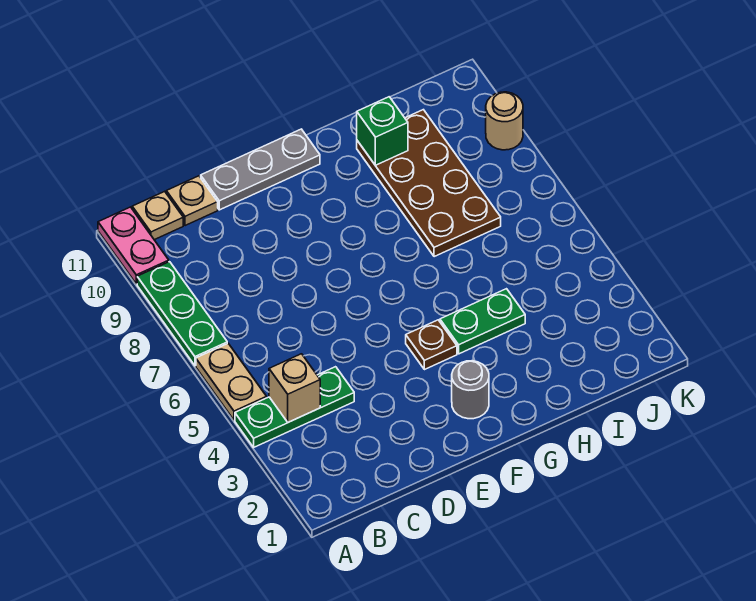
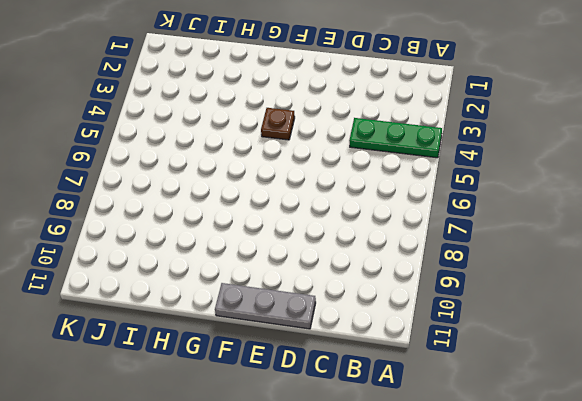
none -> tan plate A5:A6 level 1
none -> green plate A7:A9 level 1
none -> pink plate A10:A11 level 1

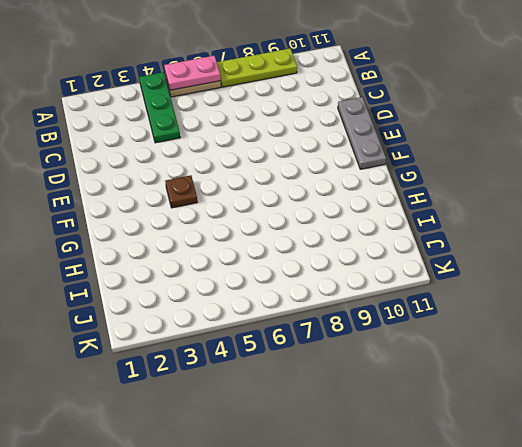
pink plate A5:A6 level 2 -> pink plate A10:A11 level 1
lime plate A7:A9 level 1 -> green plate A7:A9 level 1
none -> tan plate B11 level 1
none -> tan plate C11 level 1
none -> grey round brick F2 level 1

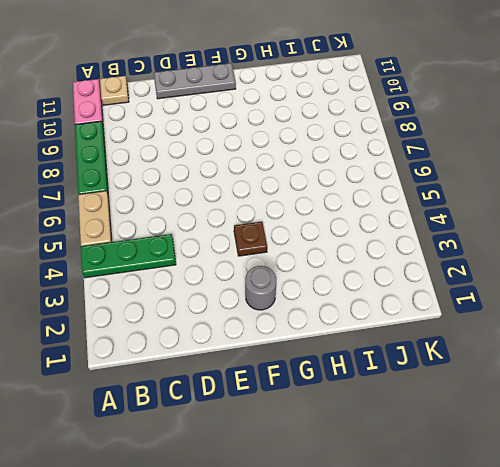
none -> tan plate C11 level 1
none -> green plate G4:H4 level 1
none -> brown plate H7:I10 level 1

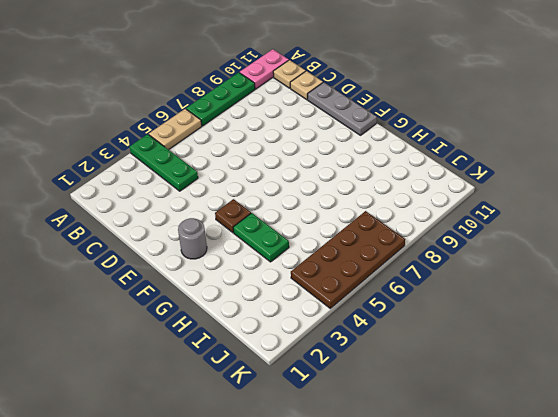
brown plate J4:K7 level 1 -> brown plate H7:I10 level 1
none -> tan round brick K9 level 1
none -> tan brick B4 level 2
none -> green brick H10 level 2

